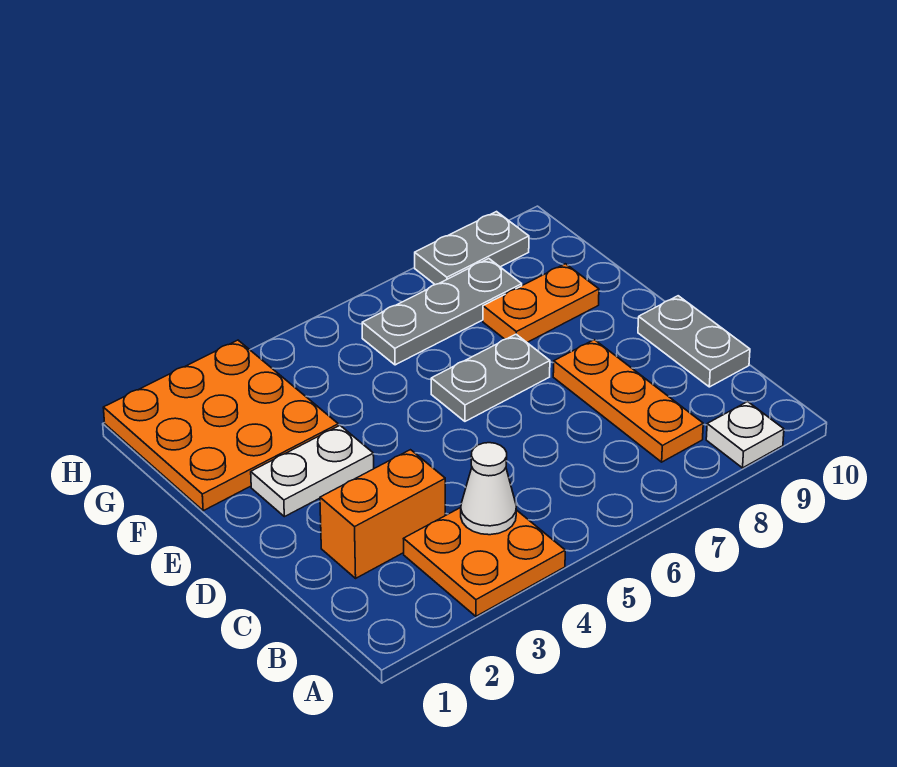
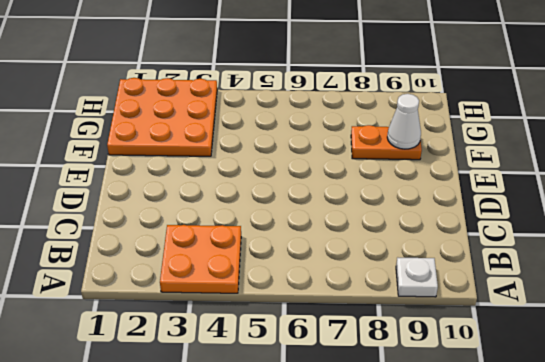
white cone F9 level 2 -> white cone B4 level 2
none -> orange plate B8:D8 level 1
none -> orange brick C2:C3 level 1
none -> grey plate C10:D10 level 1

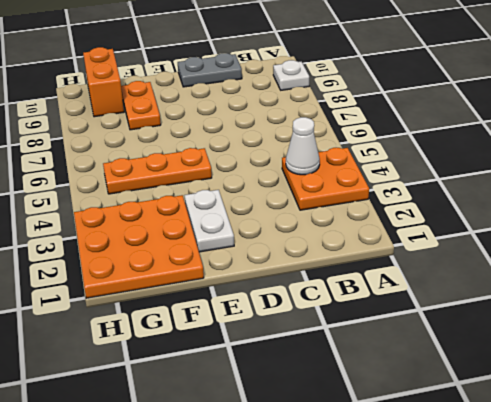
orange plate E5:G5 level 1 -> orange plate B8:D8 level 1
orange brick G9:G10 level 1 -> orange brick C2:C3 level 1
none -> grey plate E6:E7 level 1
none -> grey plate G6:G8 level 1
none -> grey plate H8:H9 level 1

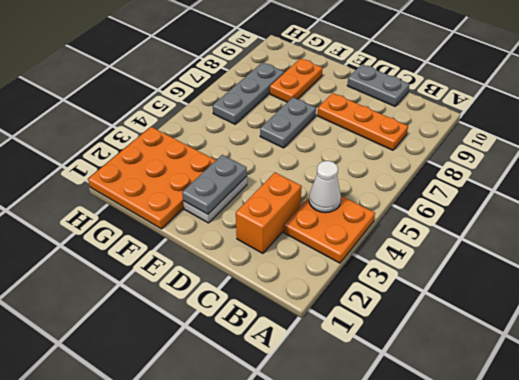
grey plate E2:E3 level 2 -> grey plate H8:H9 level 1
none -> white plate A9 level 1

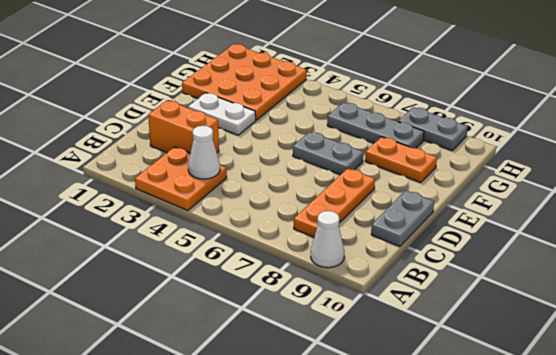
white cone A9 level 1 -> white plate A9 level 1

